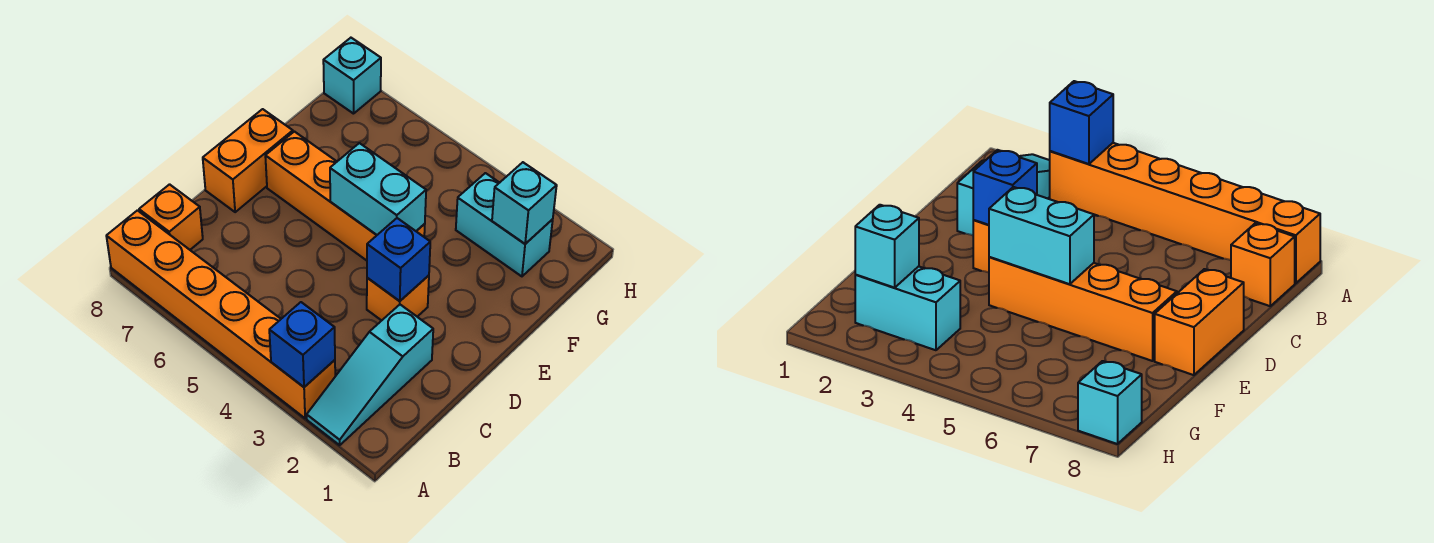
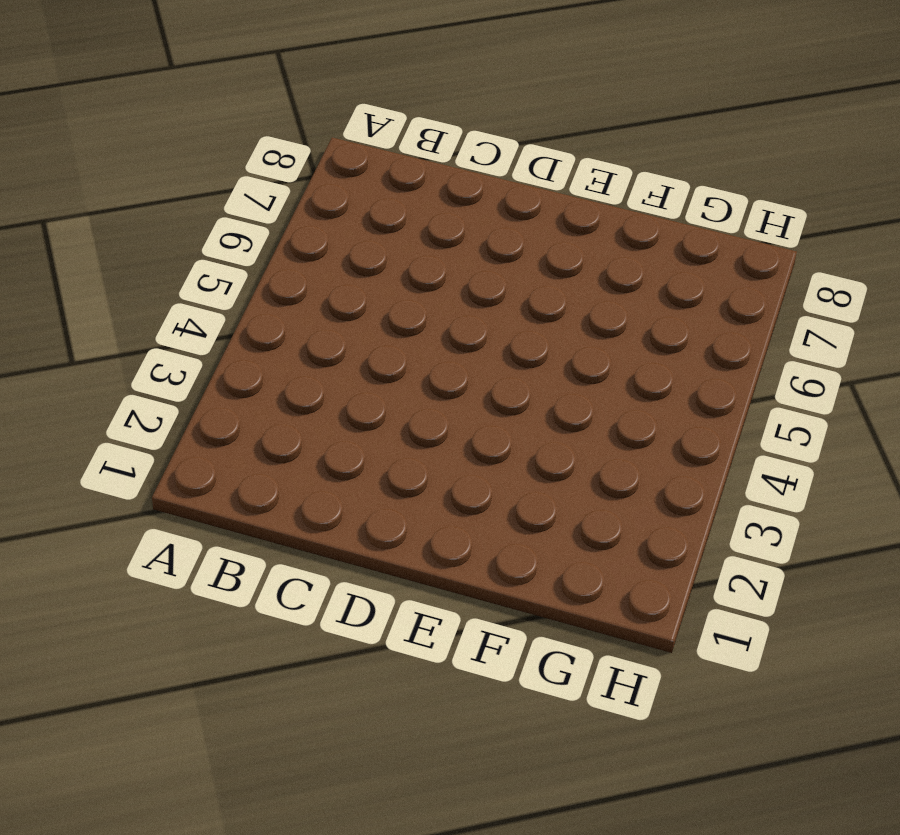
none -> cyan slope A2:C2 level 1 top C
none -> orange brick A3:A8 level 1
none -> orange brick B8 level 1

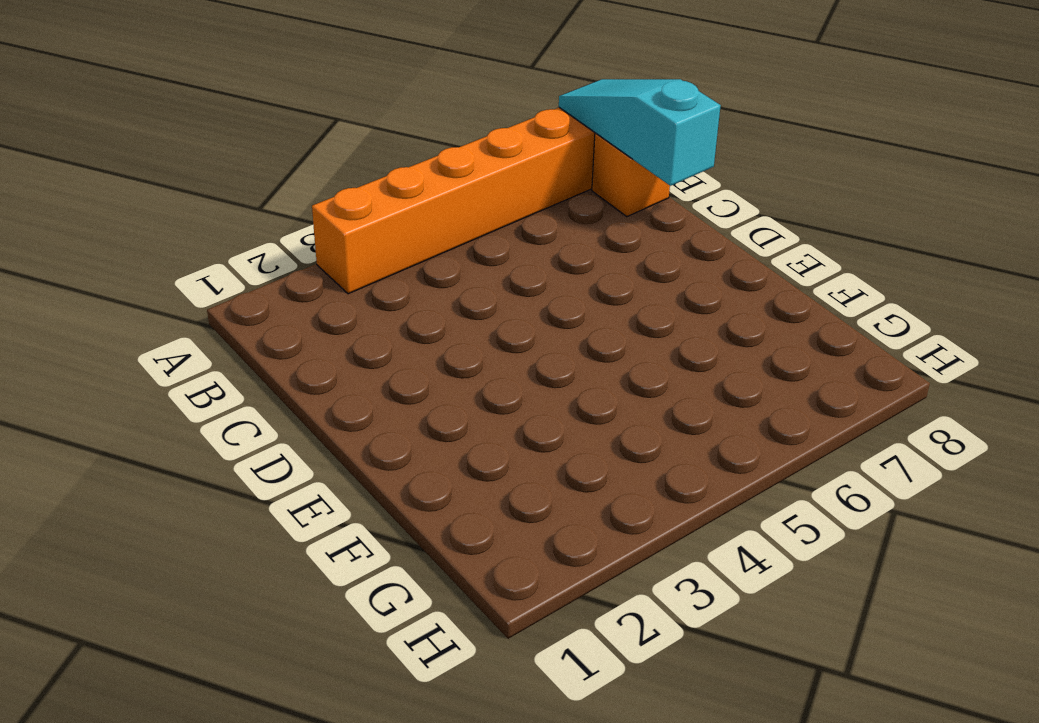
cyan slope A8:C8 level 2 top C -> cyan slope A2:C2 level 1 top C
none -> orange brick D3 level 1
none -> orange brick D8:E8 level 1
none -> orange brick E4:E7 level 1

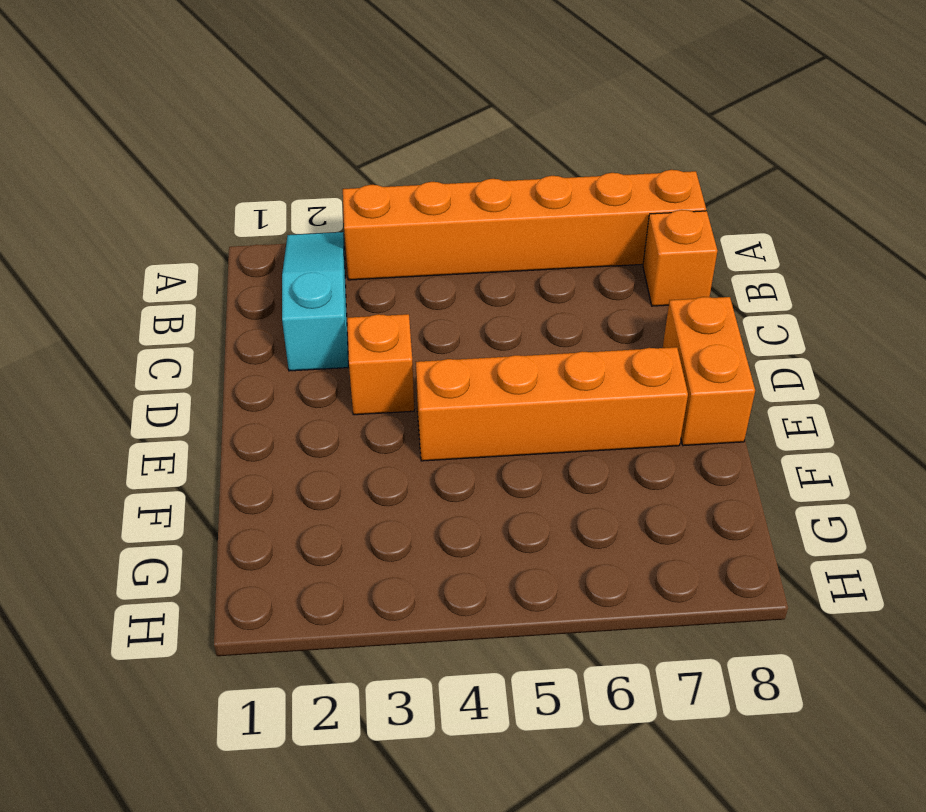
none -> cyan brick G2:G3 level 1
none -> cyan brick H8 level 1
none -> blue brick A3 level 2

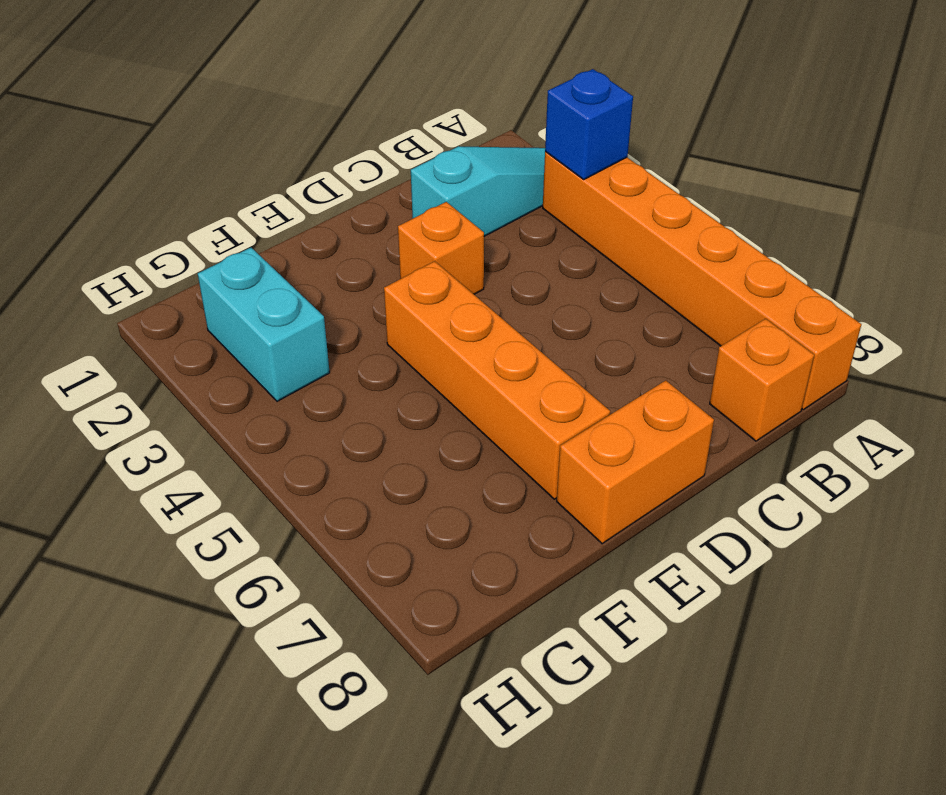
none -> cyan brick H8 level 1
none -> blue brick D3 level 2
none -> cyan brick E4:E5 level 2

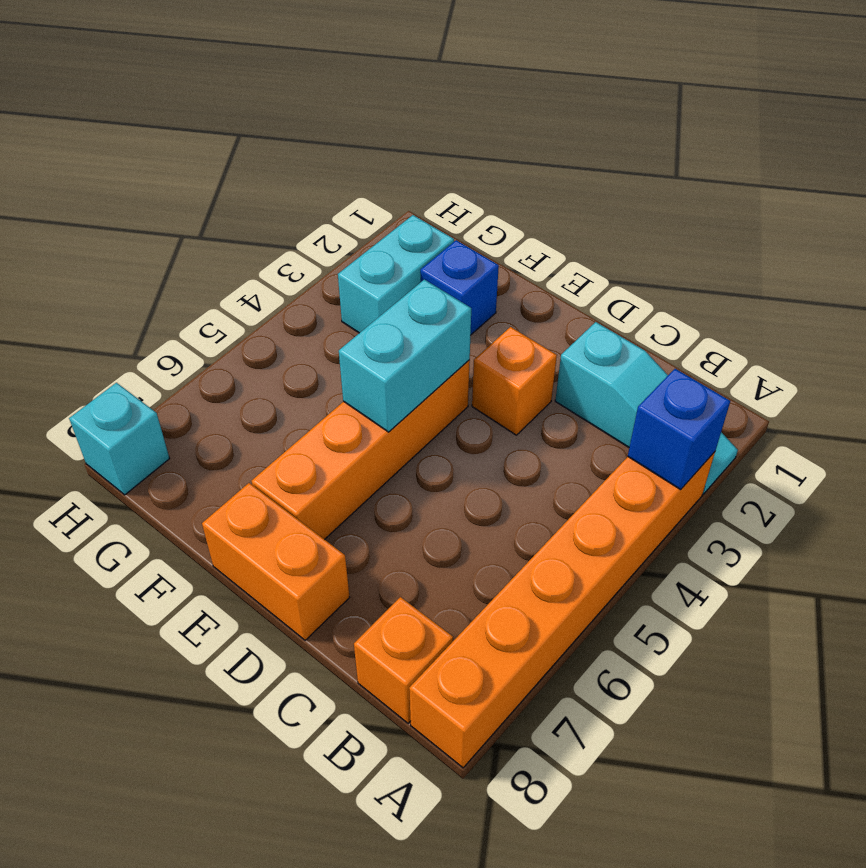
blue brick F2 level 1 -> blue brick D3 level 2
none -> cyan brick G2 level 2

